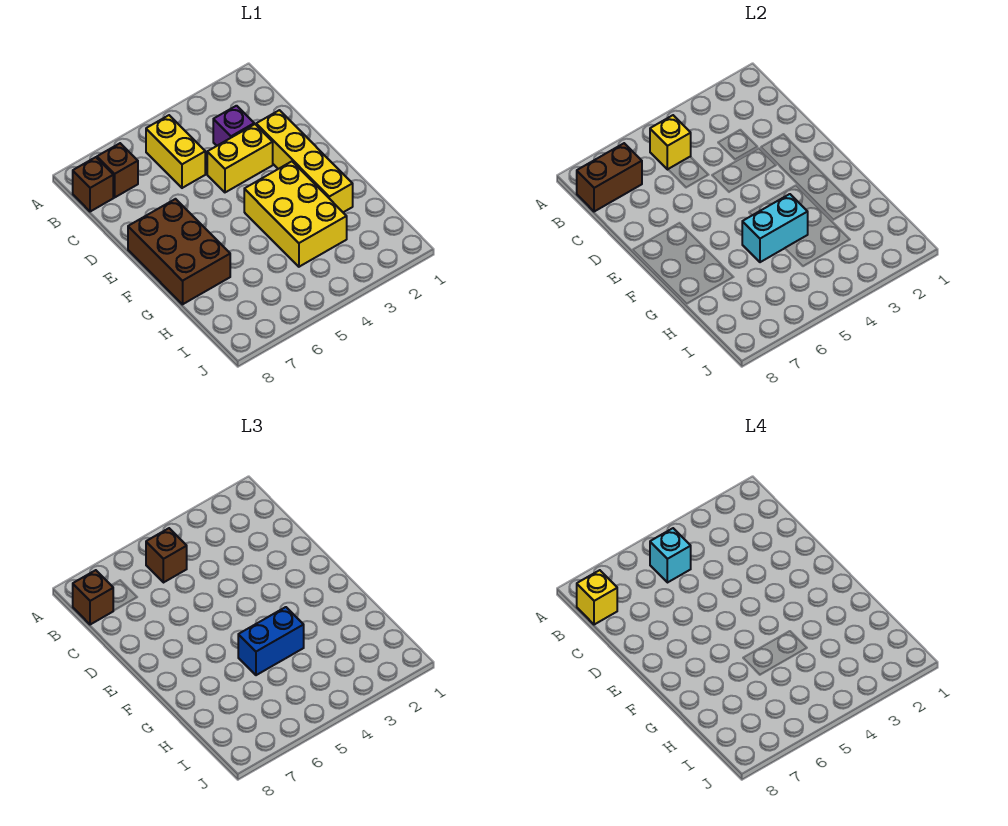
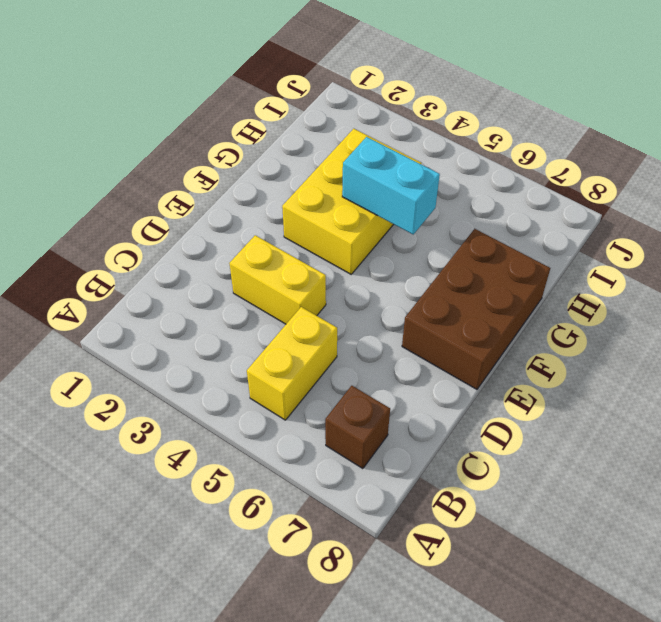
none -> brown brick B8 level 1
none -> purple brick C3 level 1
none -> yellow brick D2:G2 level 1

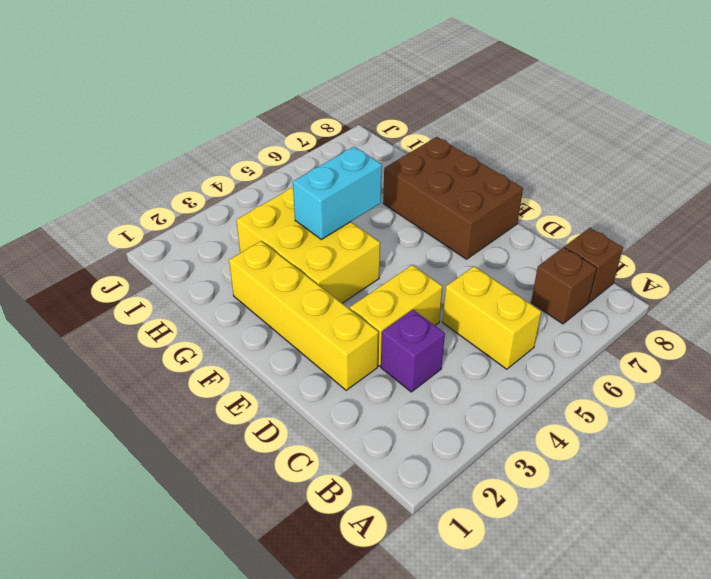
none -> yellow brick B5 level 2
none -> brown brick B7:B8 level 2
none -> brown brick B5 level 3

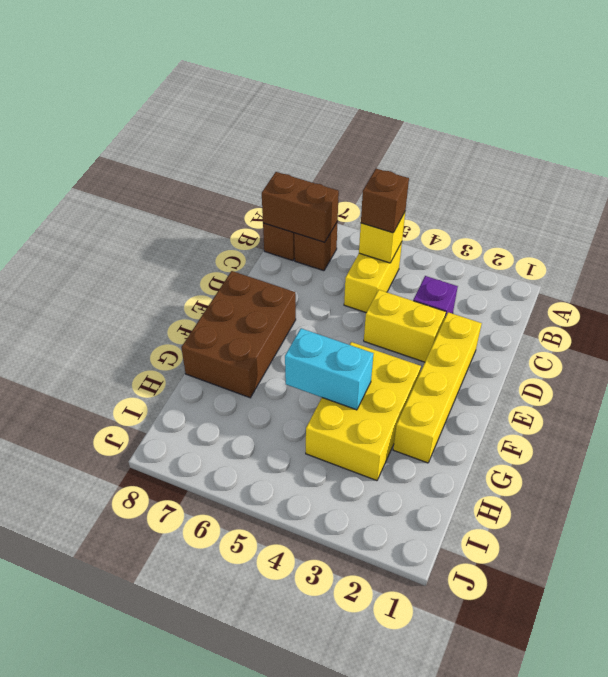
none -> brown brick B8 level 3
none -> blue brick G4:G5 level 3
none -> cyan brick B5 level 4

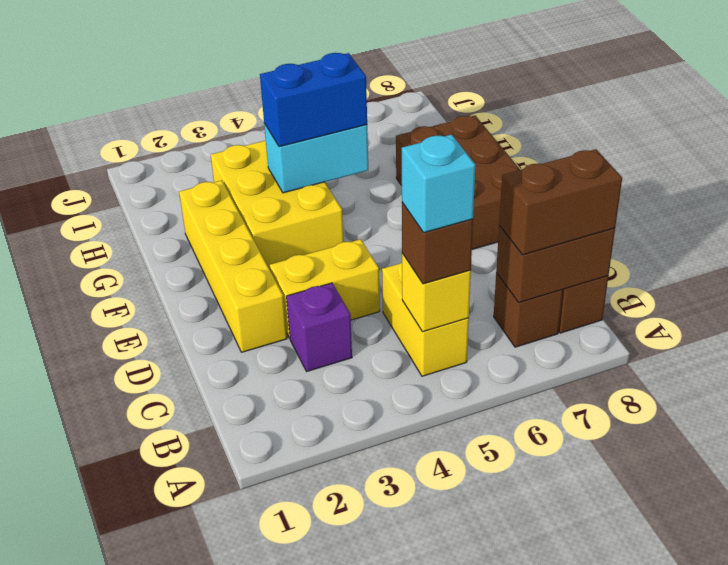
brown brick B7:B8 level 3 -> brown brick B8 level 3
none -> yellow brick B8 level 4

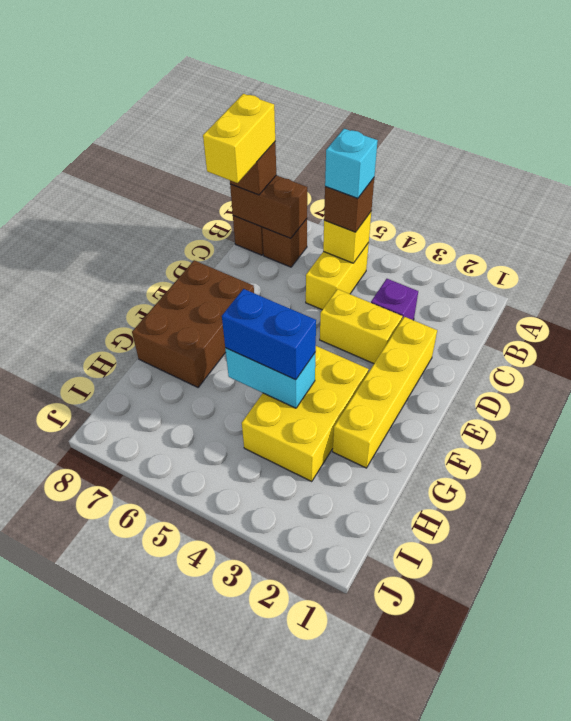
yellow brick B8:C8 level 4 -> yellow brick B8 level 4

